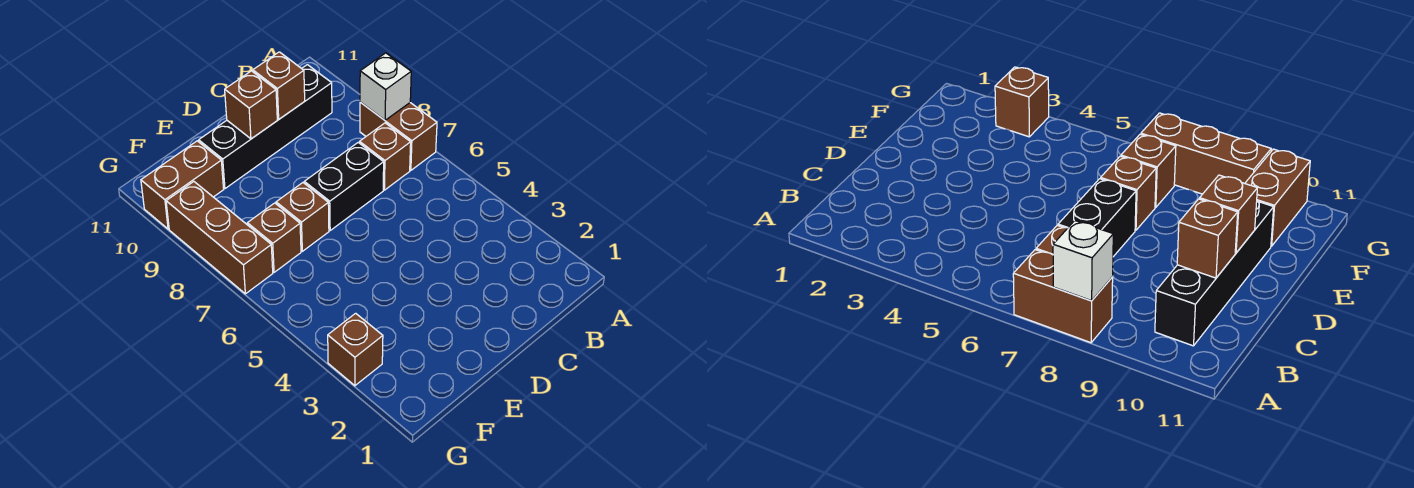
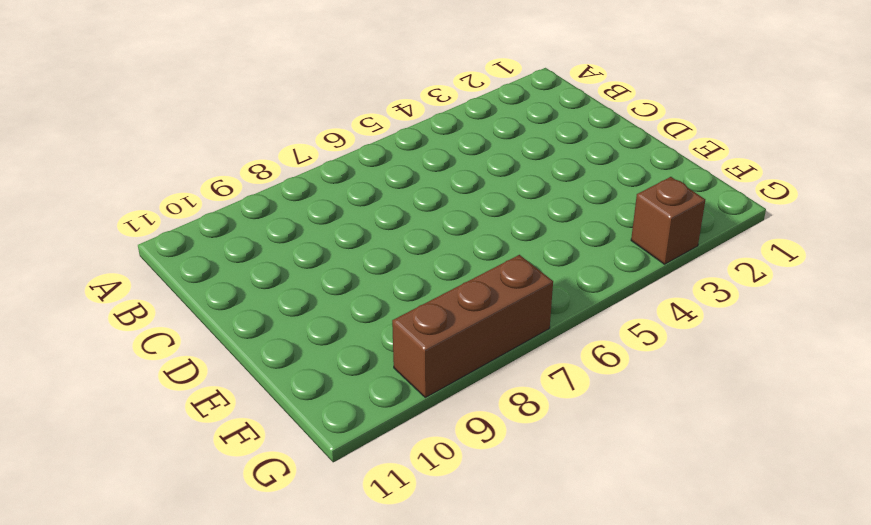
none -> brown brick A7:A8 level 1
none -> brown brick B7 level 1
none -> black brick B10:E10 level 1

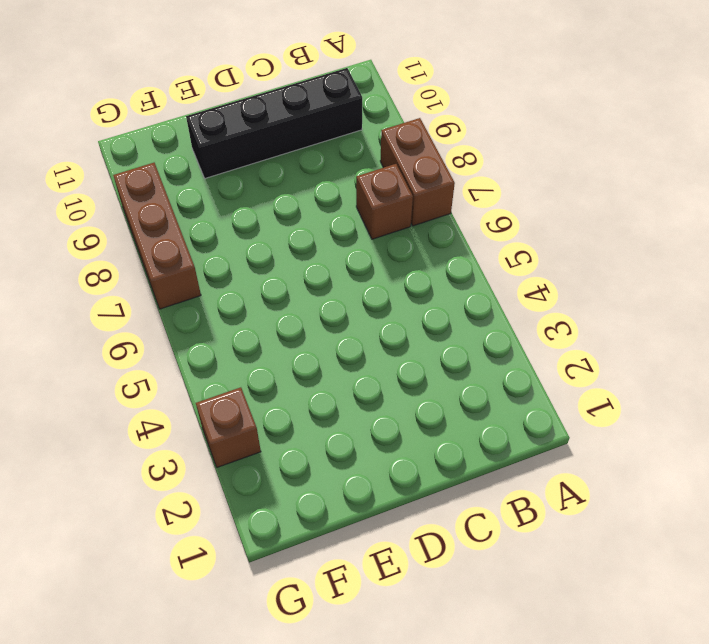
none -> black brick C7:D7 level 1
none -> brown brick E7 level 1
none -> brown brick F7 level 1

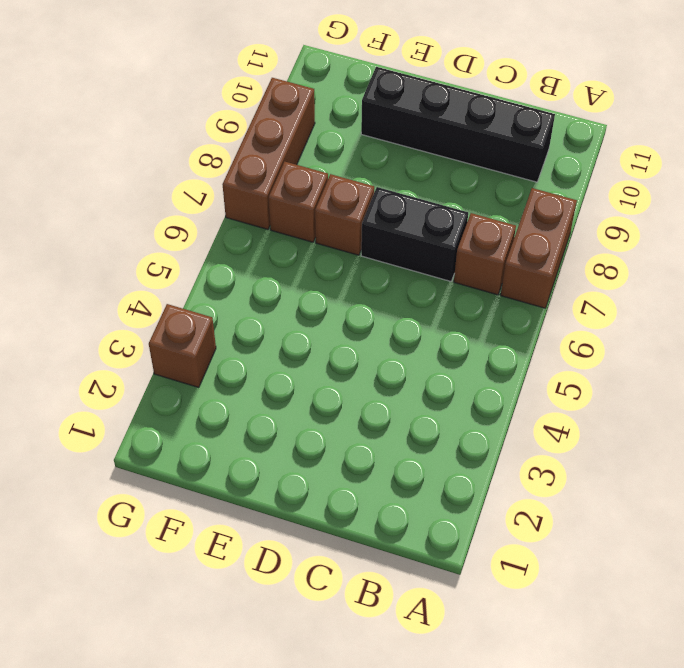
none -> brown brick F10:G10 level 1
none -> white brick A8 level 2
none -> brown brick C10 level 2

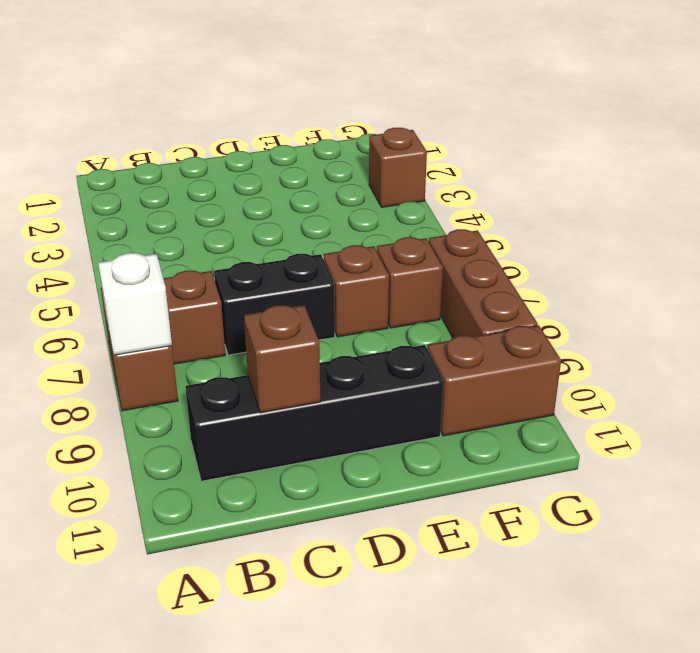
none -> brown brick D10 level 2

